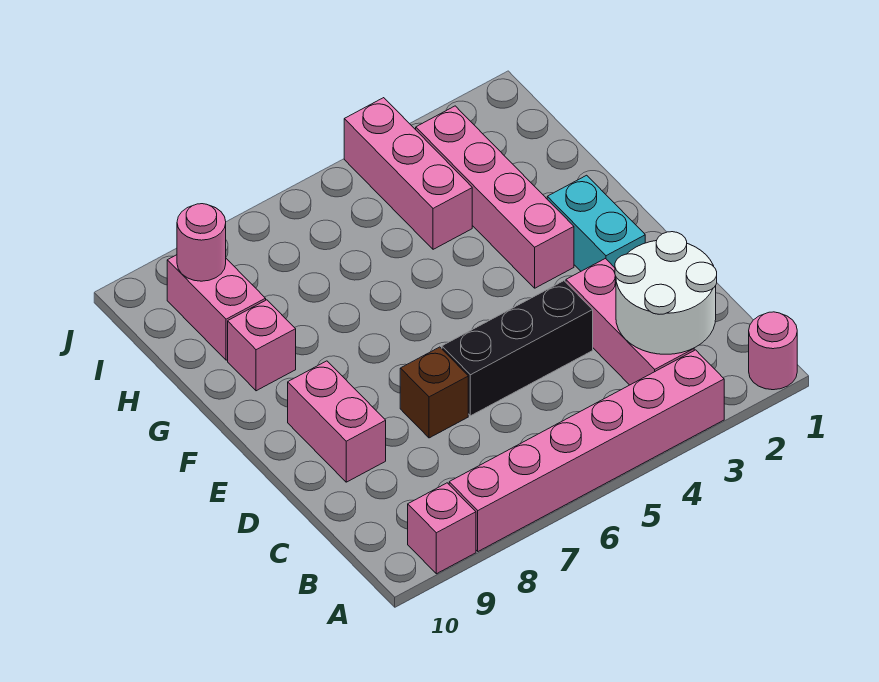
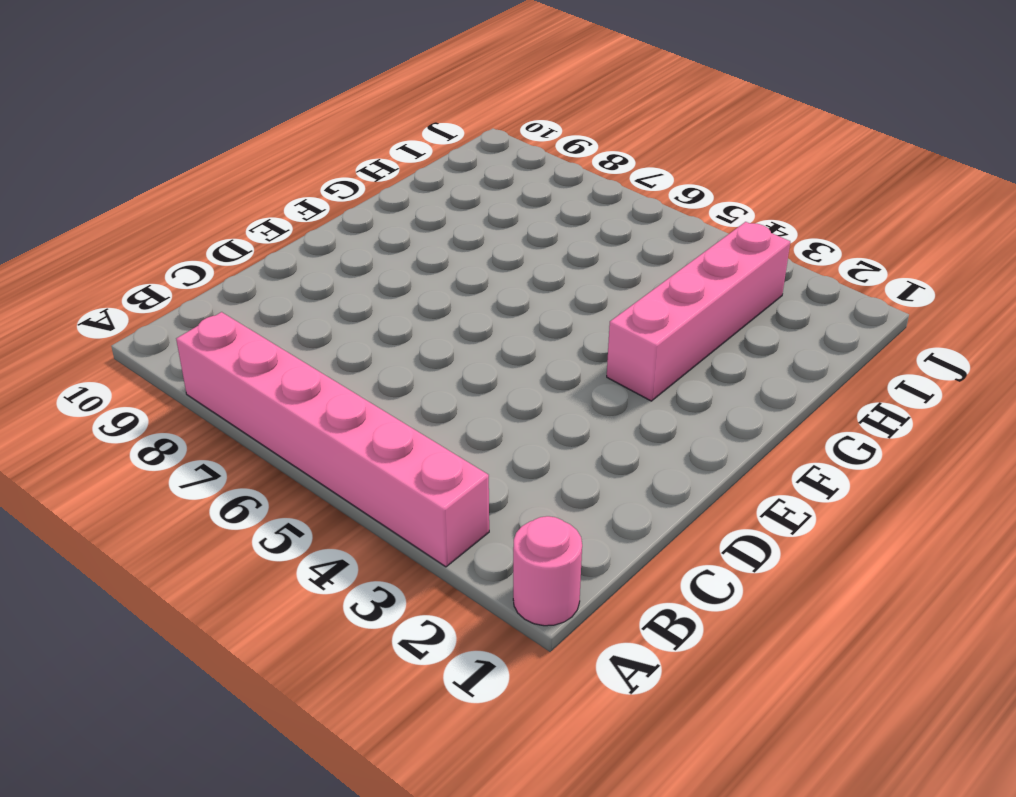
none -> pink brick A9 level 1
none -> pink brick B3:D3 level 1
none -> black brick D4:D6 level 1

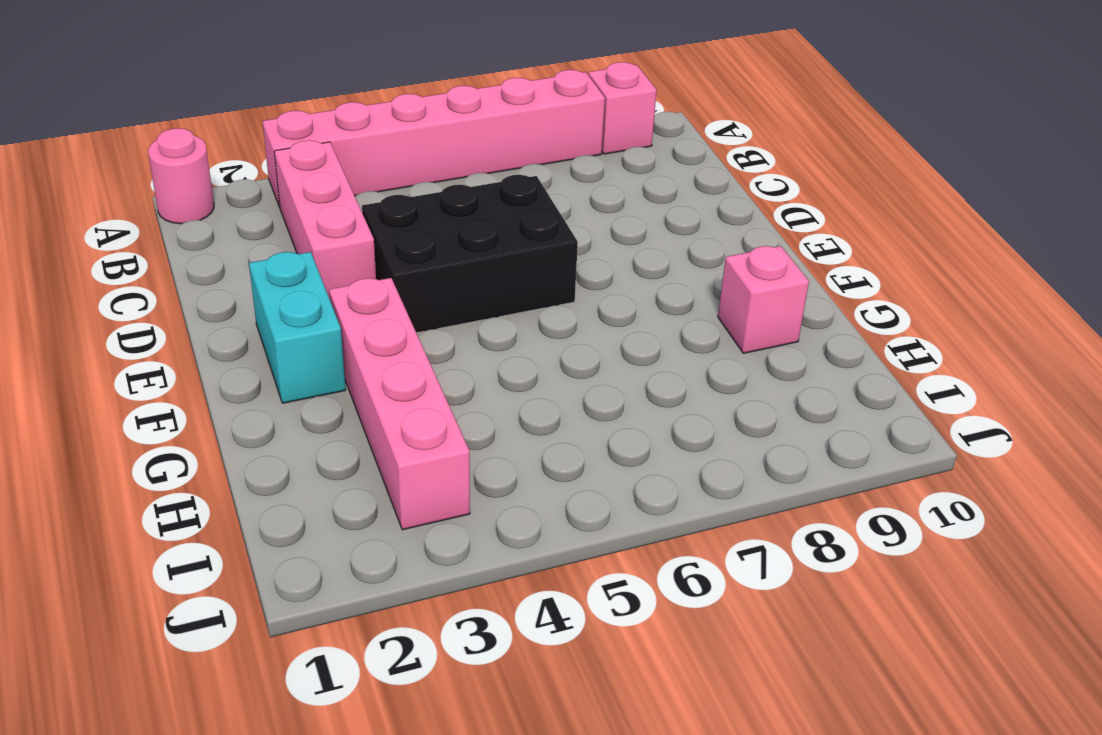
black brick D4:E6 level 1 -> black brick D4:D6 level 1
none -> brown brick D7 level 1
none -> pink brick D9:E9 level 1
none -> pink brick H4:J4 level 1

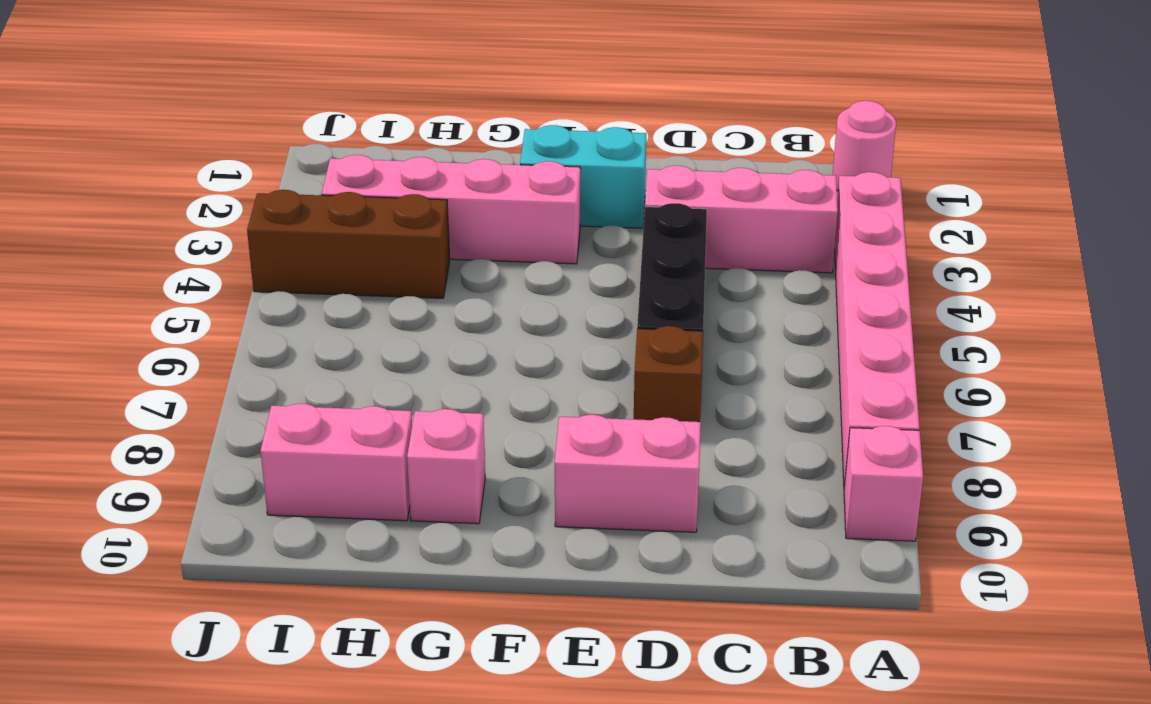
brown brick H4:J4 level 1 -> pink brick H4:J4 level 1
none -> white round brick B2:C3 level 2
none -> pink round brick I9 level 2

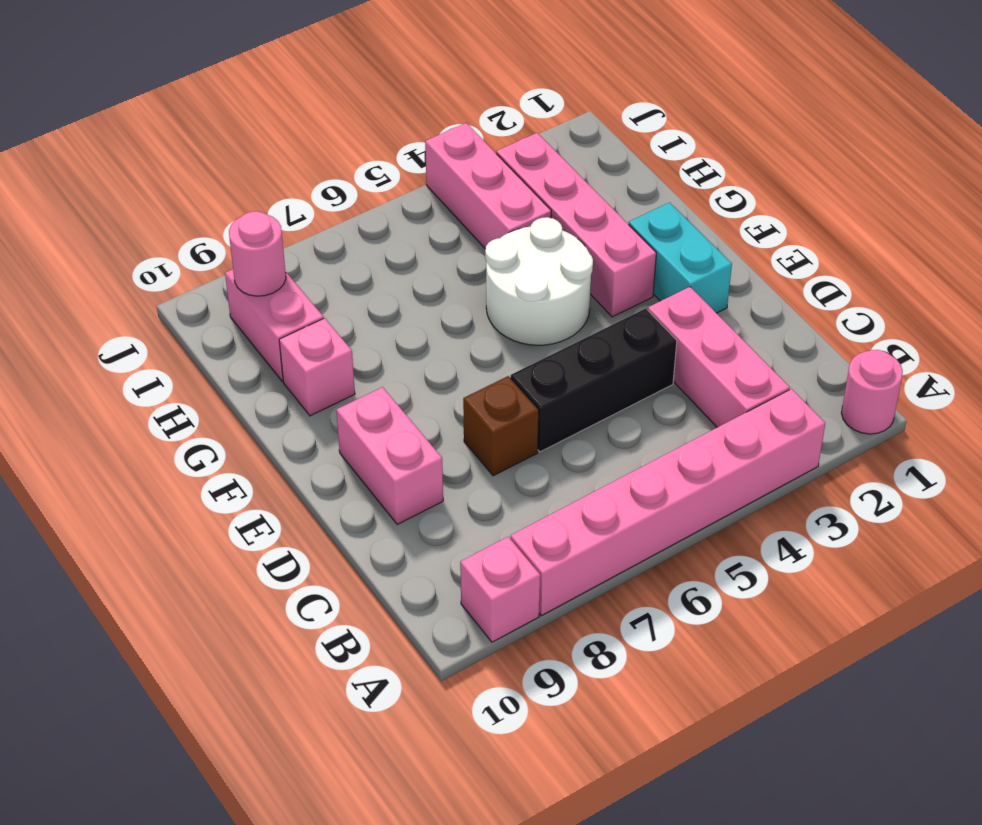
white round brick F4:G5 level 1 -> white round brick B2:C3 level 2

